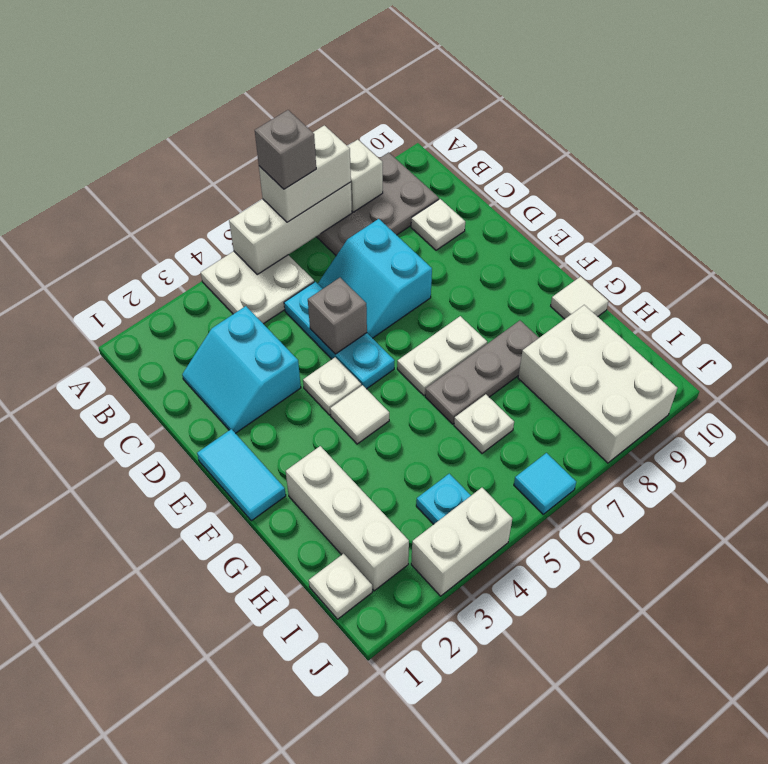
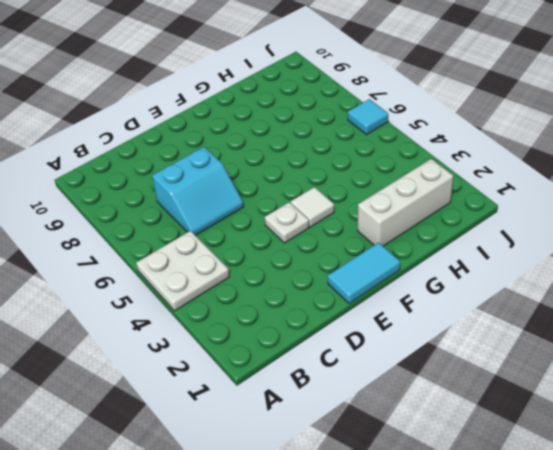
none -> grey plate A7:B9 level 1
none -> cyan slope C2:D3 level 1 top 3
none -> cyan plate C5:E5 level 1

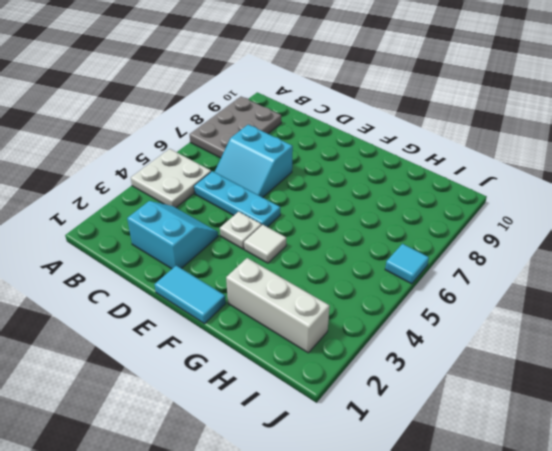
cyan slope C2:D3 level 1 top 2 -> cyan slope C2:D3 level 1 top 3
none -> white plate C9 level 1
none -> white plate F6:F7 level 1
none -> grey plate G6:G8 level 1

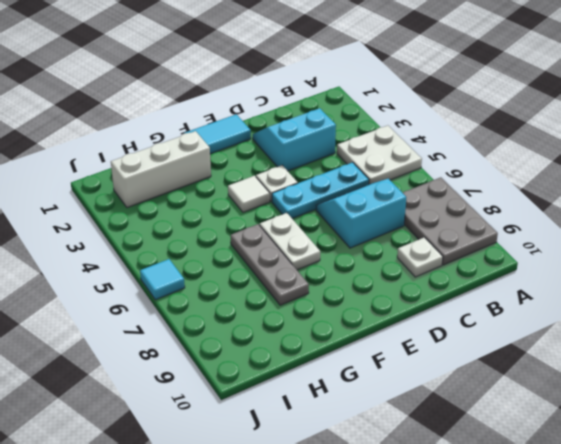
none -> white tile G10 level 1
none -> white plate H6 level 1
none -> white brick H8:J9 level 1

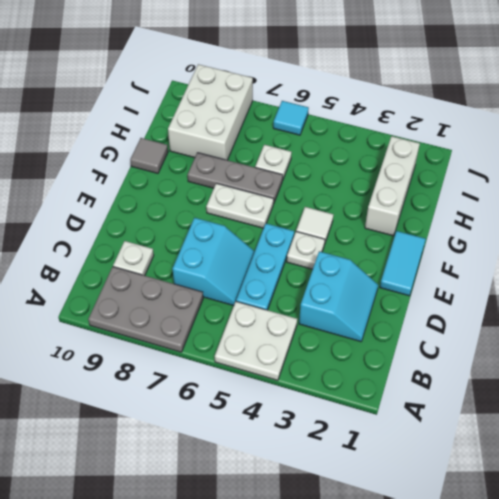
grey tile G10 level 1 -> white tile G10 level 1
none -> white plate I1 level 1
none -> cyan plate I4 level 1
none -> white brick J3:J4 level 1

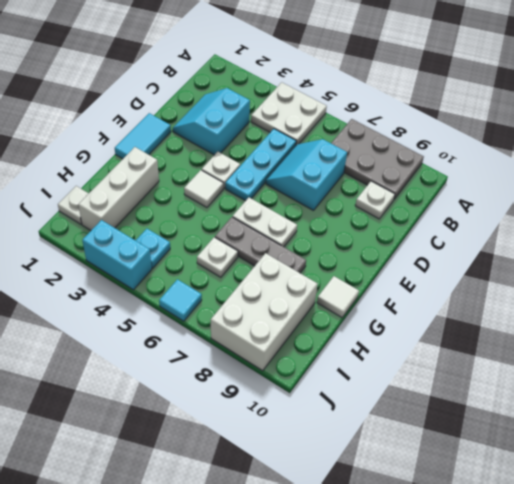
cyan brick J3:J4 level 1 -> white brick J3:J4 level 1
none -> white brick A5:A7 level 2
none -> white brick A8 level 2
none -> grey brick D5 level 2

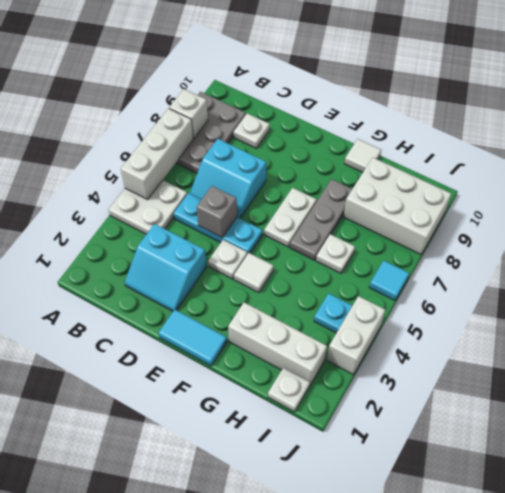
none -> white brick A6:A7 level 3
none -> grey brick A6 level 4

